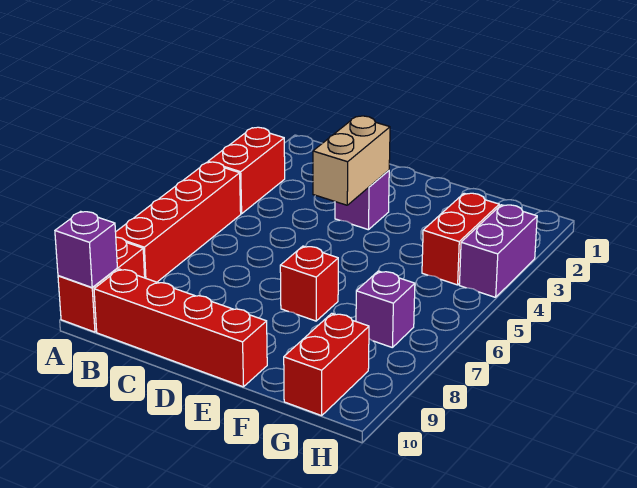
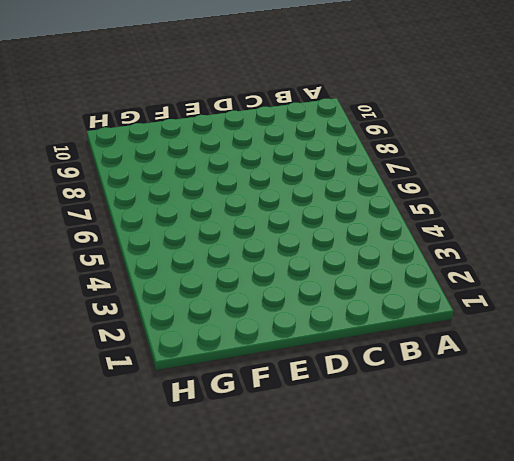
none -> red brick A3:A4 level 1
none -> red brick A5:A8 level 1
none -> red brick A9:A10 level 1

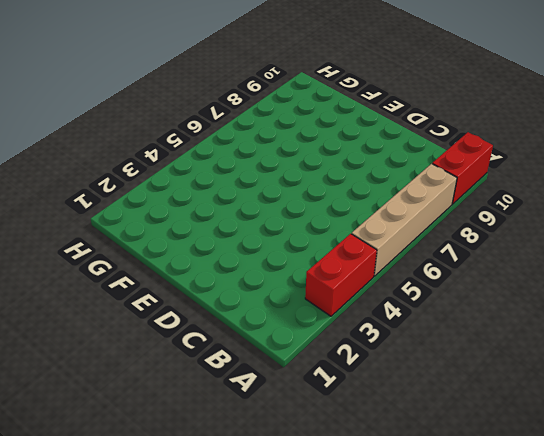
tan brick A5:A8 level 1 -> red brick A5:A8 level 1
none -> red brick B10:E10 level 1
none -> purple brick D3 level 1
none -> red brick E7 level 1

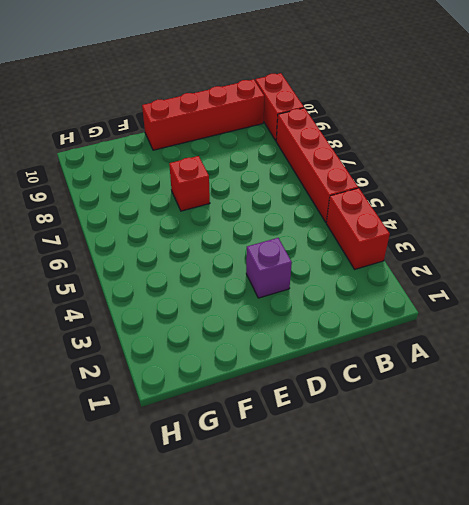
none -> red brick G3:G4 level 1
none -> purple brick G7 level 1
none -> red brick G9:G10 level 1

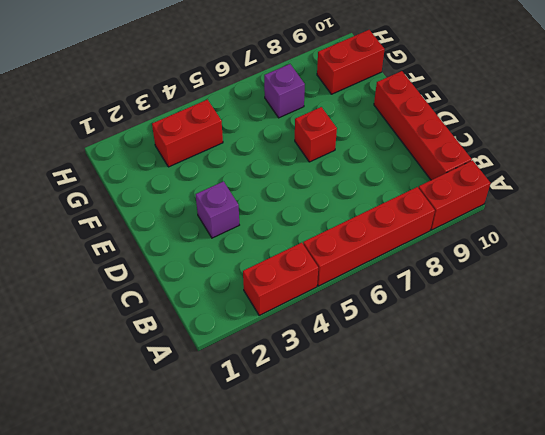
none -> purple brick H3:H4 level 1
none -> purple brick A10 level 2
none -> tan brick D3:D4 level 2

